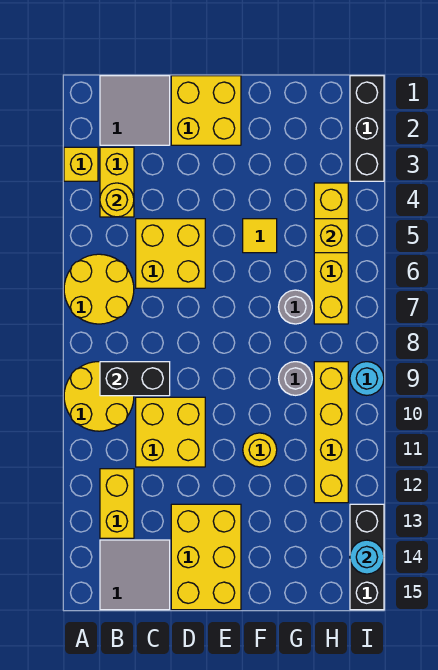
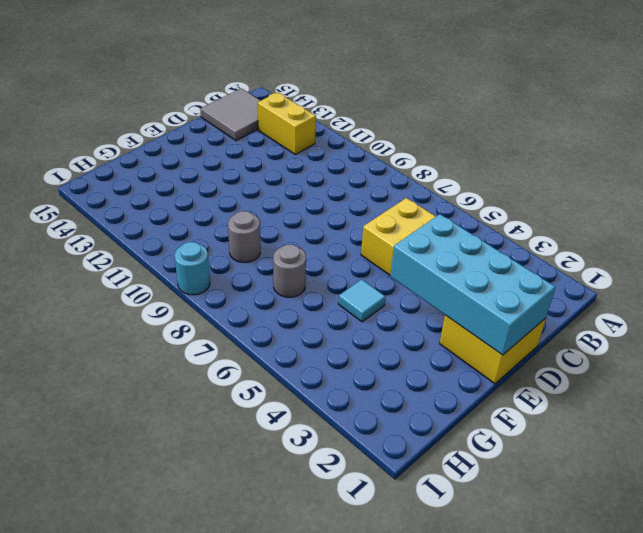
cyan brick D1:E4 level 2 -> none
cyan tile F5 level 1 -> yellow tile F5 level 1
none -> yellow brick A3 level 1
none -> yellow round brick A6:B7 level 1
none -> yellow round brick A9:B10 level 1

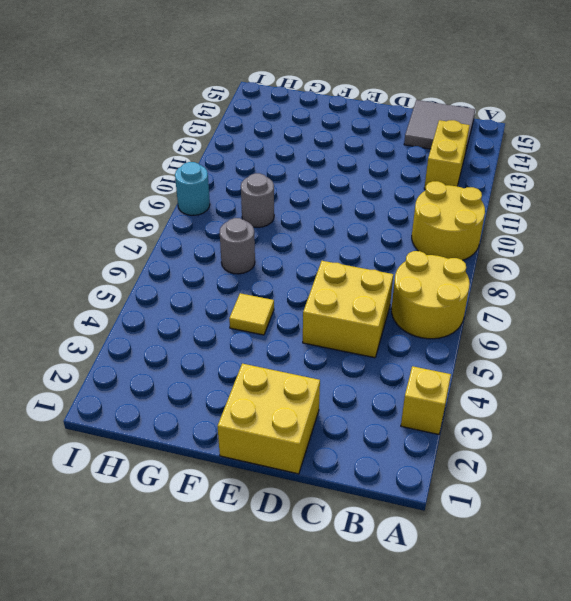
none -> grey tile B1:C2 level 1
none -> yellow brick B3:B4 level 1
none -> yellow brick C10:D11 level 1

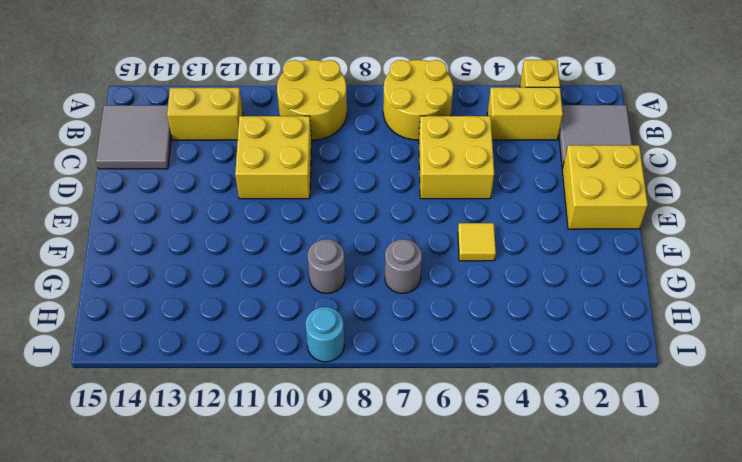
none -> yellow brick D13:E15 level 1
none -> yellow round brick F11 level 1
none -> yellow brick H4:H7 level 1

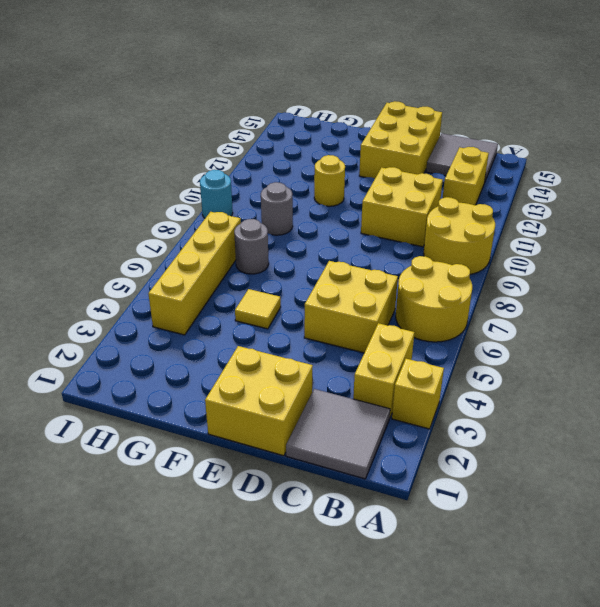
none -> yellow brick H9:H12 level 1
none -> black brick I1:I3 level 1
none -> black brick I13:I15 level 1

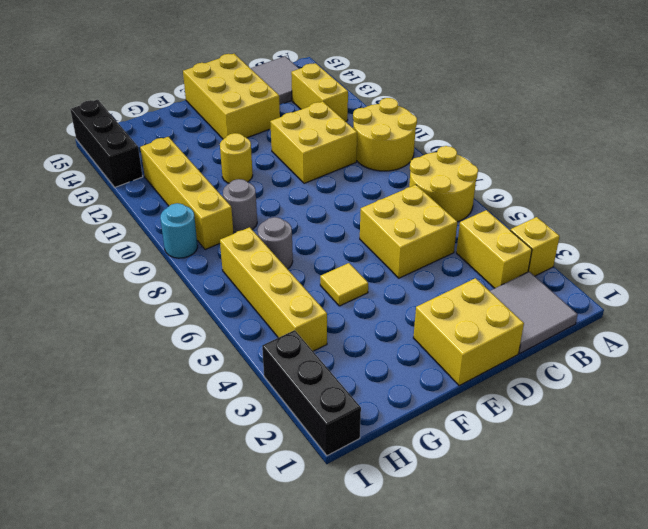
none -> yellow round brick B4 level 2
none -> black brick B9:C9 level 2
none -> yellow brick H5 level 2

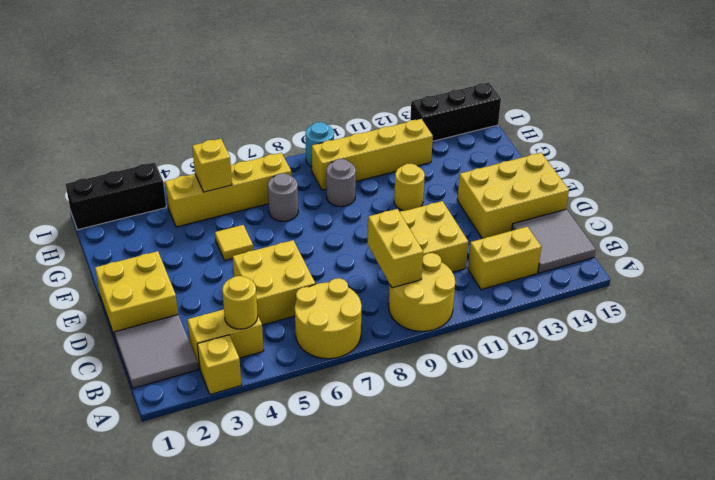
yellow brick B9:C9 level 2 -> black brick B9:C9 level 2
none -> cyan round brick I14 level 2

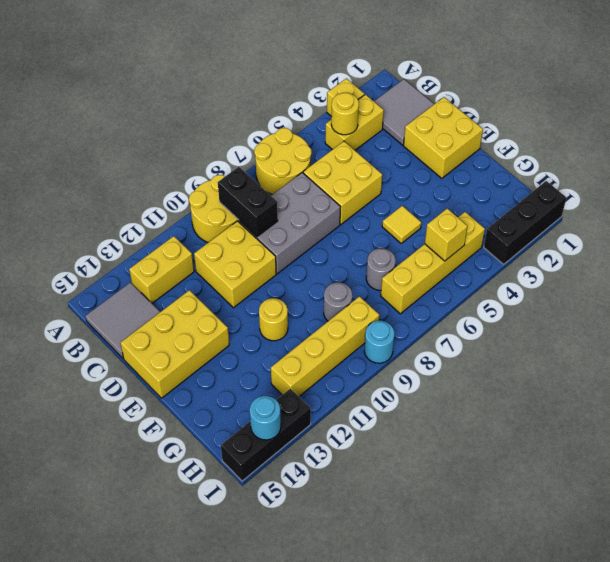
grey brick C7:D9 level 1 -> none

